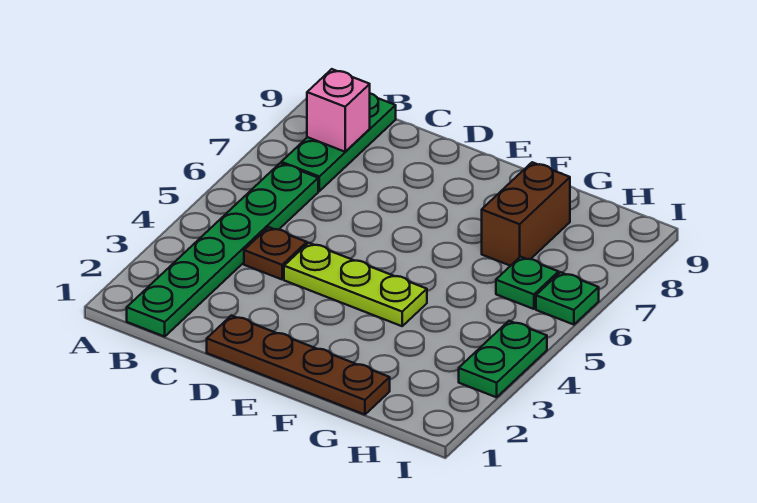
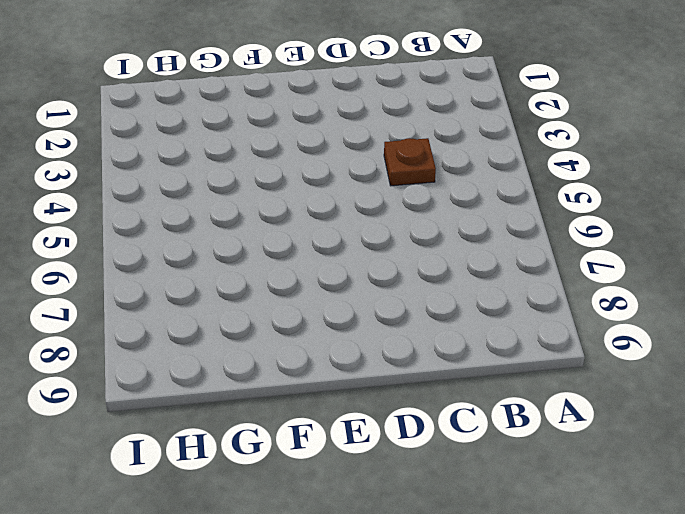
none -> green plate B1:B6 level 1
none -> green plate B7:B9 level 1

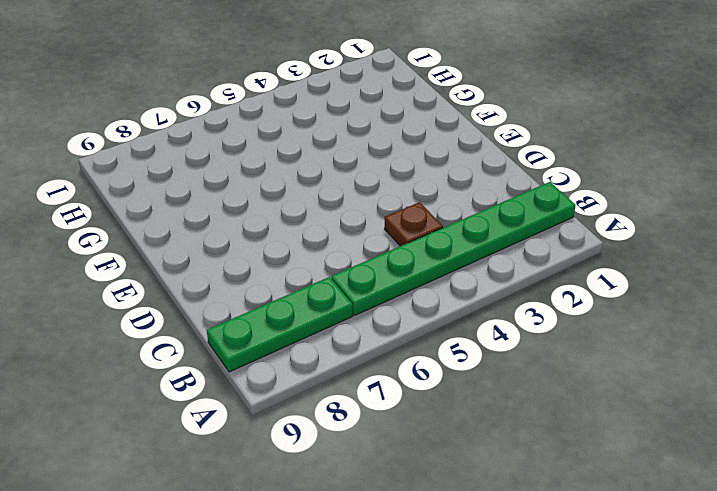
none -> brown plate D1:G1 level 1
none -> lime plate D4:F4 level 1

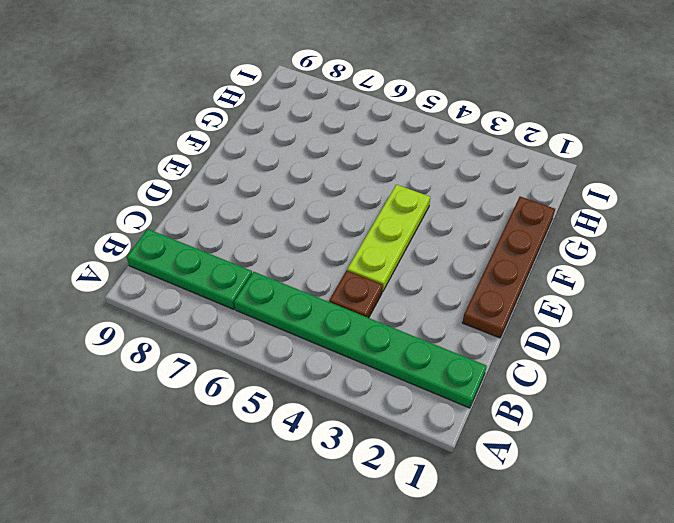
none -> brown brick G7:G8 level 1
none -> green plate H6 level 1

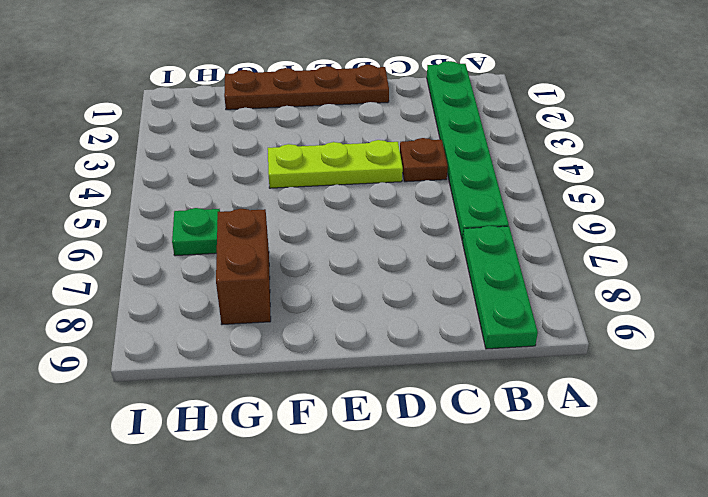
none -> green plate I3:I4 level 1
none -> green plate I6 level 1

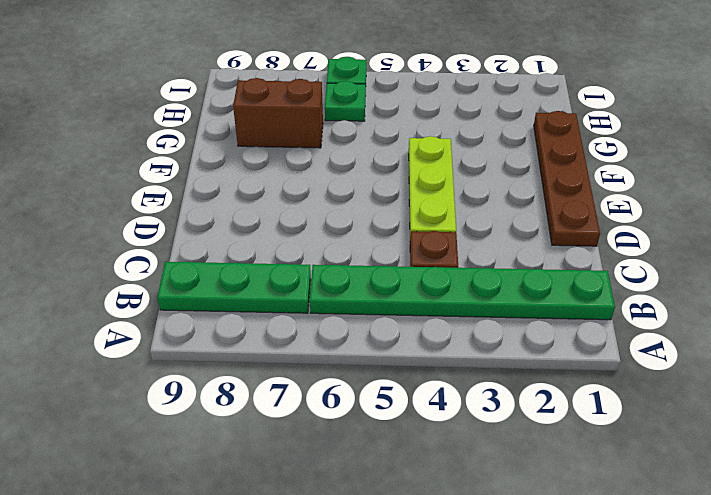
none -> green plate I3:I4 level 1
none -> pink brick B8 level 2

